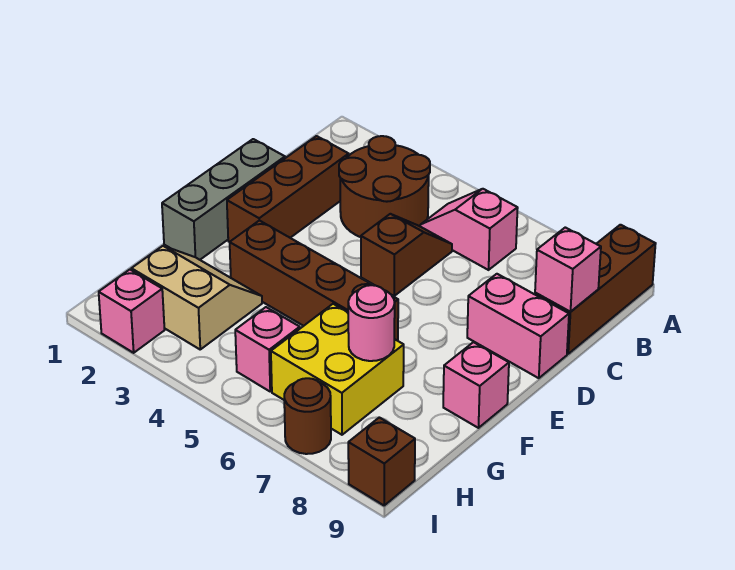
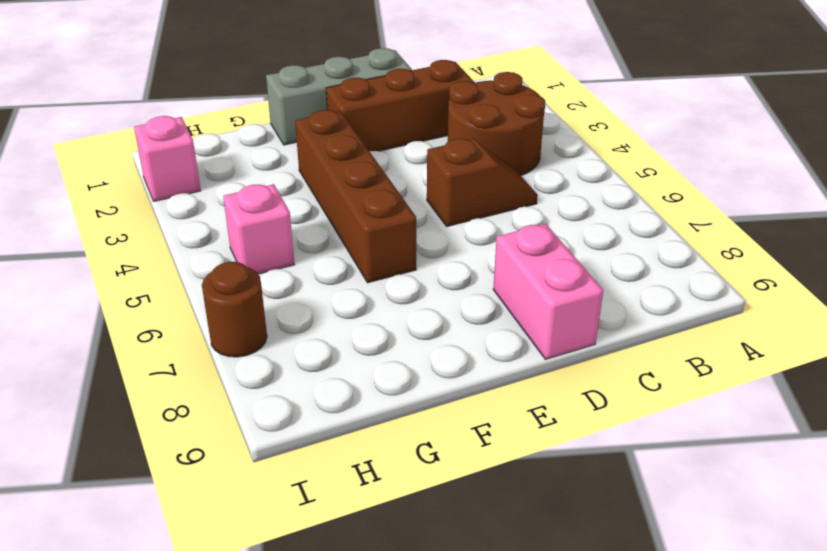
none -> brown brick A9:C9 level 1
none -> pink slope B5:B6 level 1 top 6
none -> pink brick F9 level 1

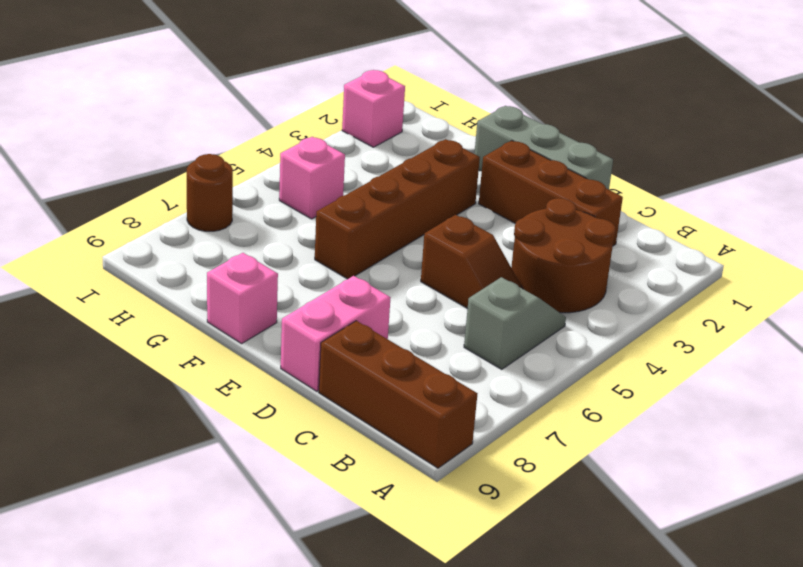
grey slope B5:B6 level 1 top 6 -> pink slope B5:B6 level 1 top 6
none -> tan slope G2:H3 level 1 top H
none -> yellow brick G6:H7 level 1
none -> brown brick I9 level 1

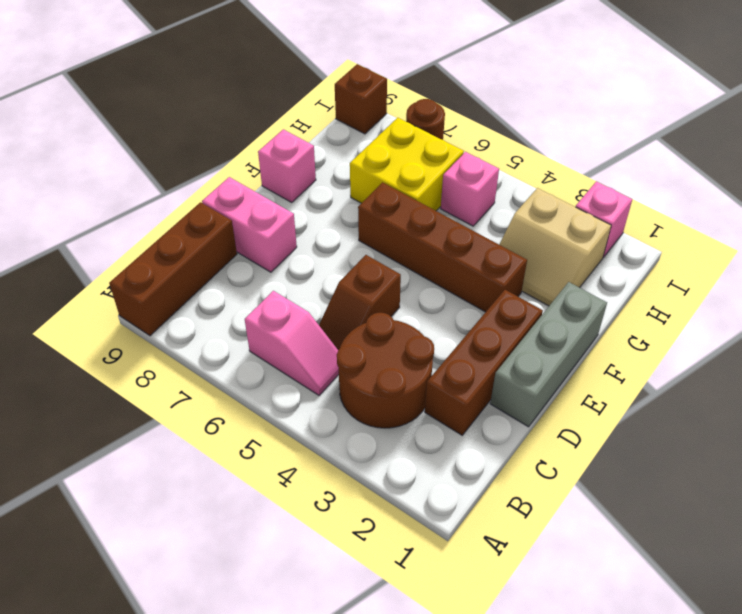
none -> pink brick C9 level 2
none -> pink round brick G7 level 2

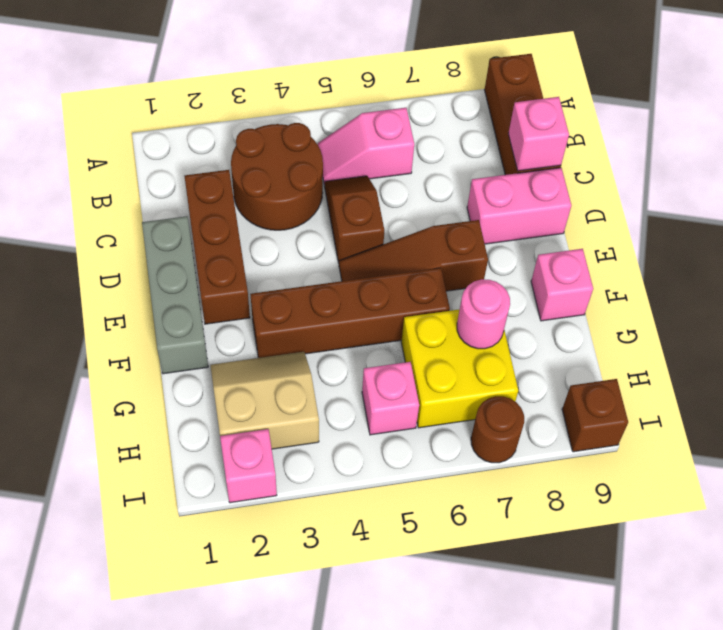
brown slope E5:E7 level 1 top 7 -> none

